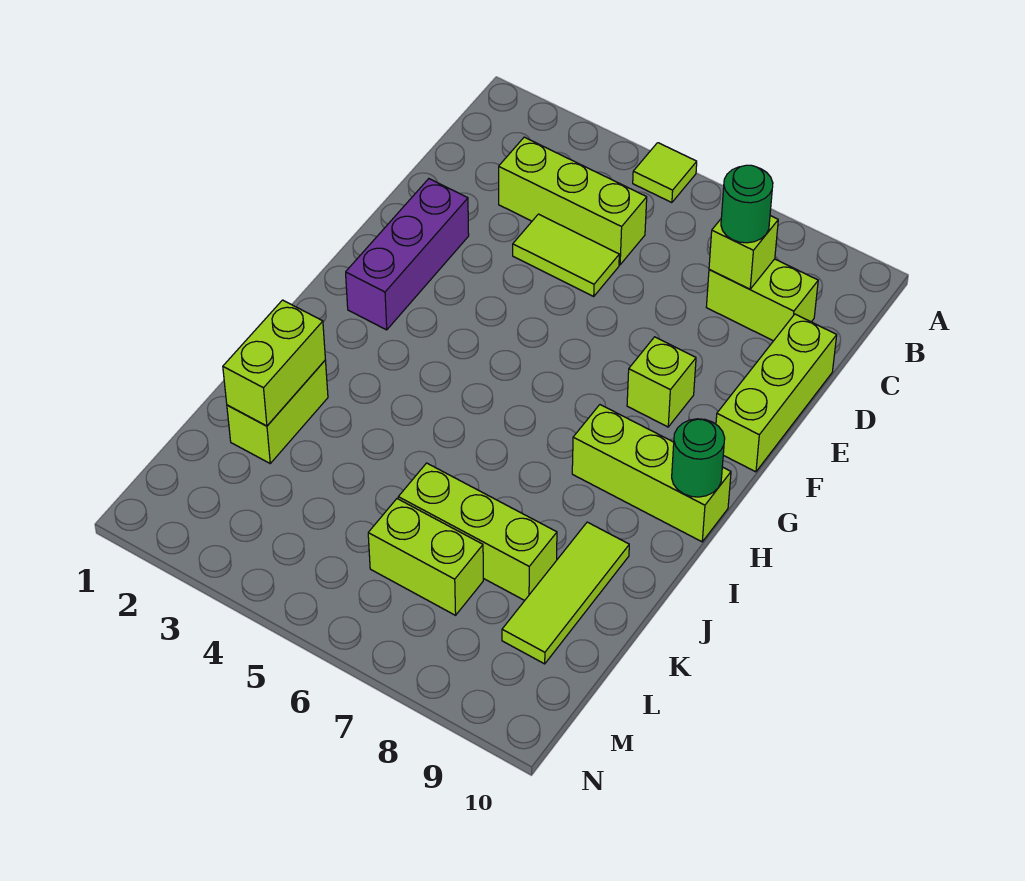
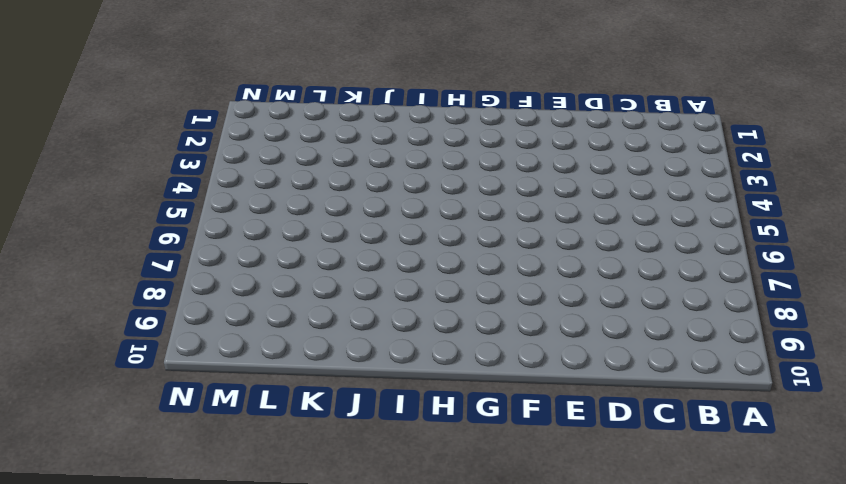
none -> lime tile A5 level 1
none -> lime brick C3:C5 level 1
none -> lime brick C8:C9 level 1

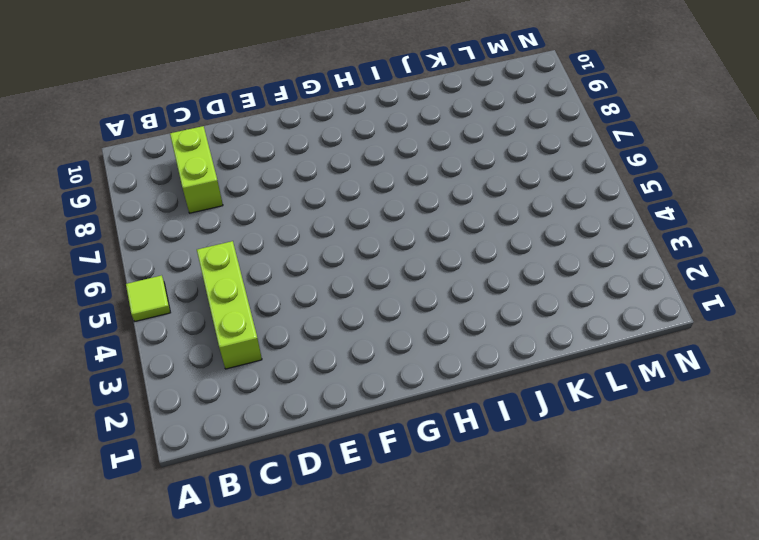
none -> lime tile D4:D5 level 1
none -> lime brick D10:F10 level 1
none -> purple brick E2:G2 level 1

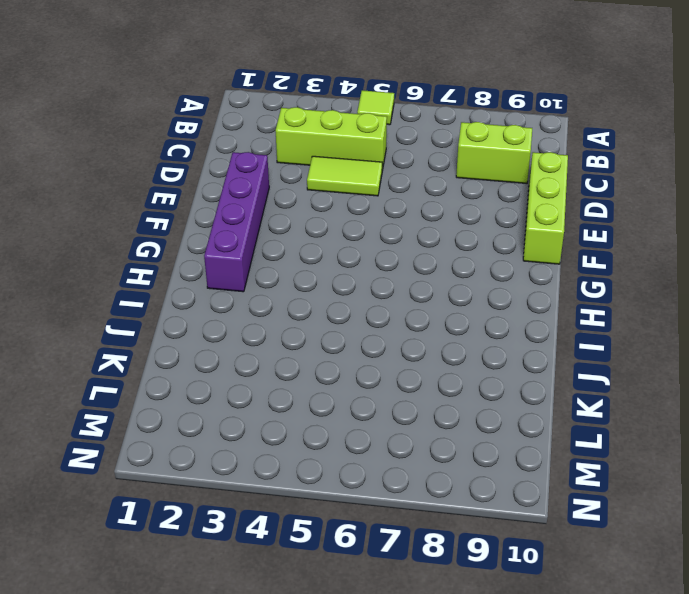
purple brick E2:H2 level 1 -> purple brick E2:G2 level 1
none -> lime brick F8 level 1
none -> lime brick H8:H10 level 1
none -> lime brick J2:K2 level 1

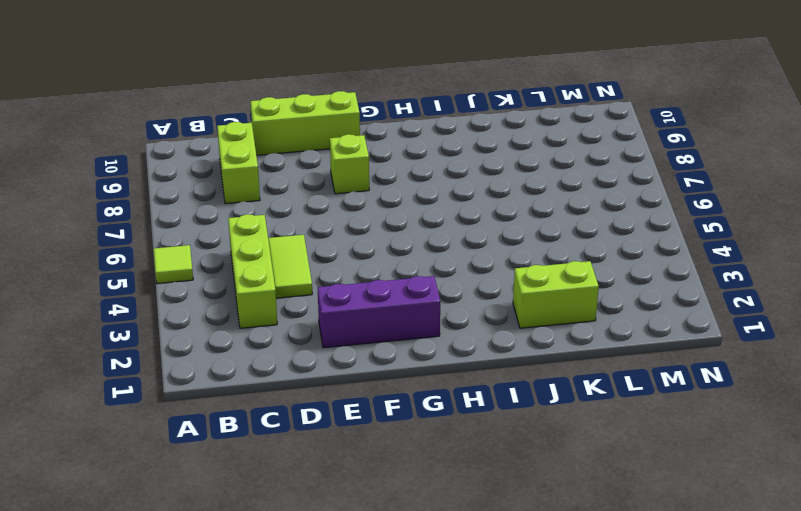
none -> lime brick H8:H10 level 1
none -> lime tile J9:L9 level 1
none -> lime brick K6:K8 level 1

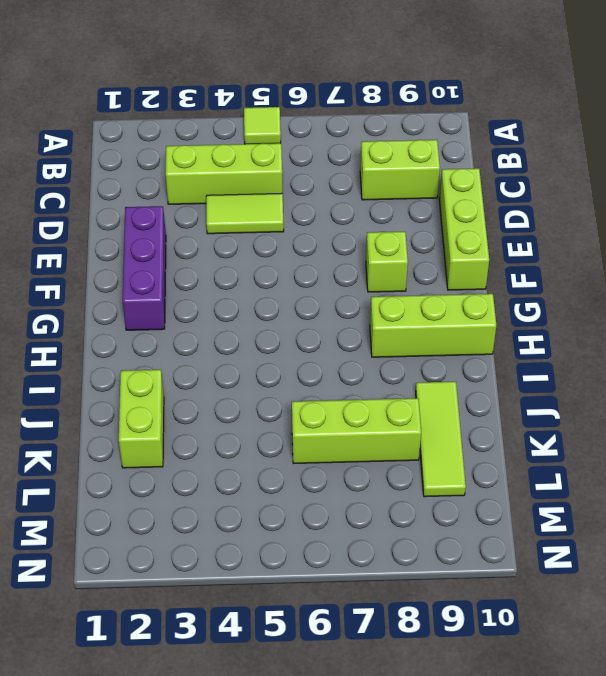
none -> lime brick L6:L7 level 1
none -> lime brick C8 level 2
none -> green round brick H10 level 2

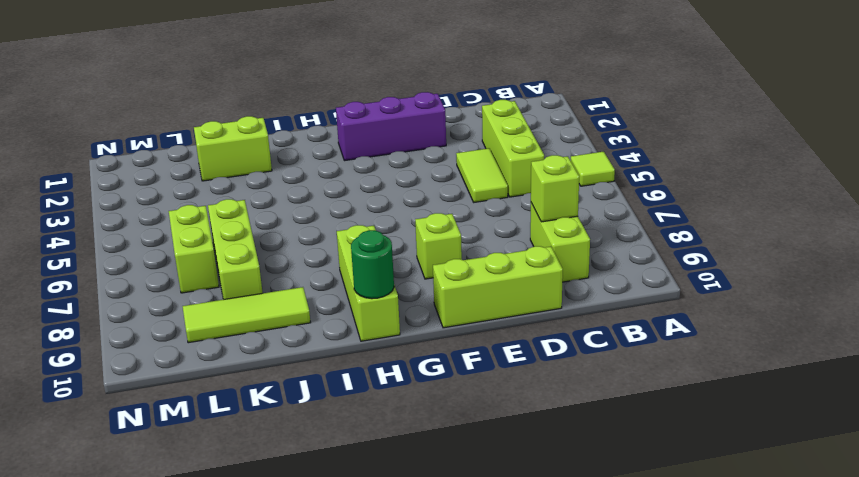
none -> lime brick J2:K2 level 2
none -> green round brick C8 level 3

